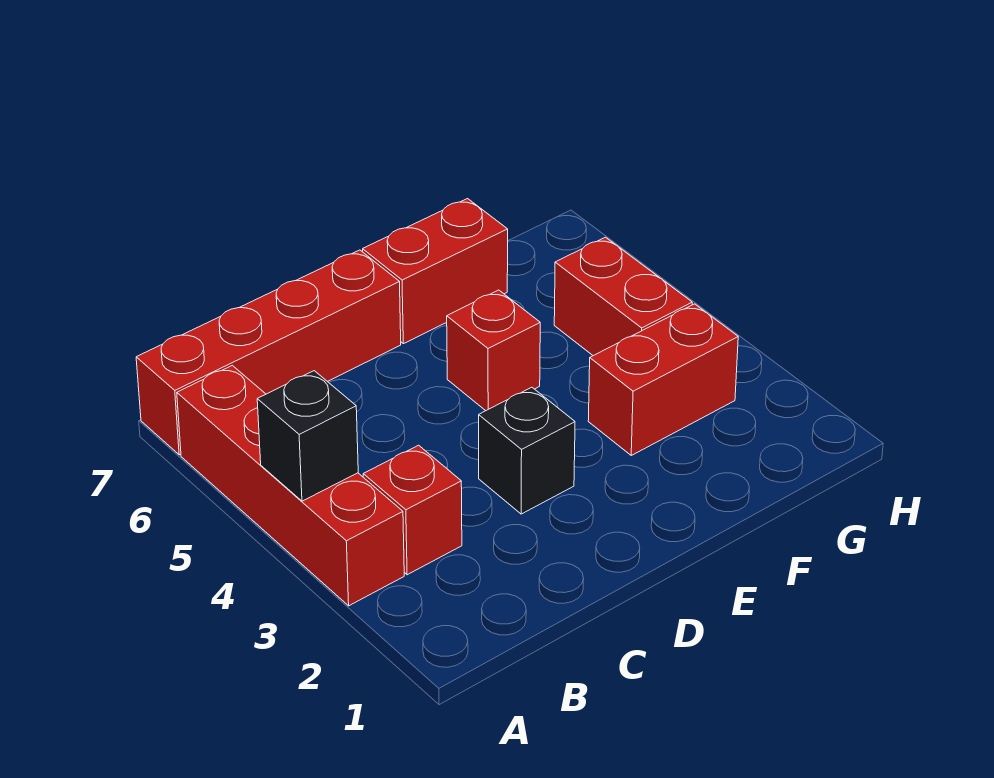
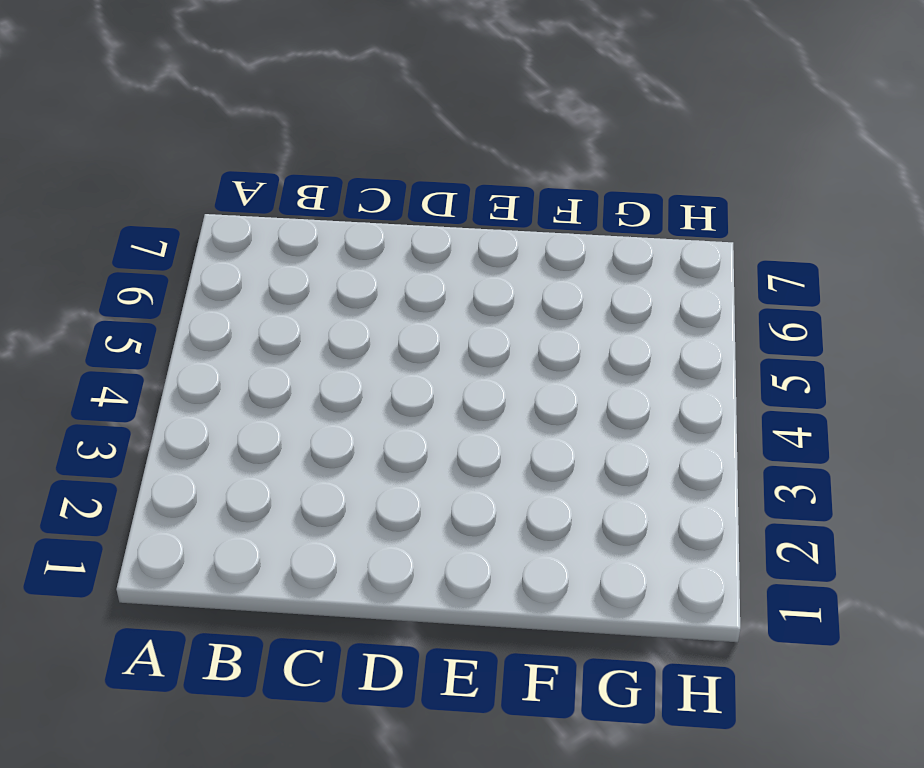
none -> red brick A3:A6 level 1
none -> red brick A7:D7 level 1

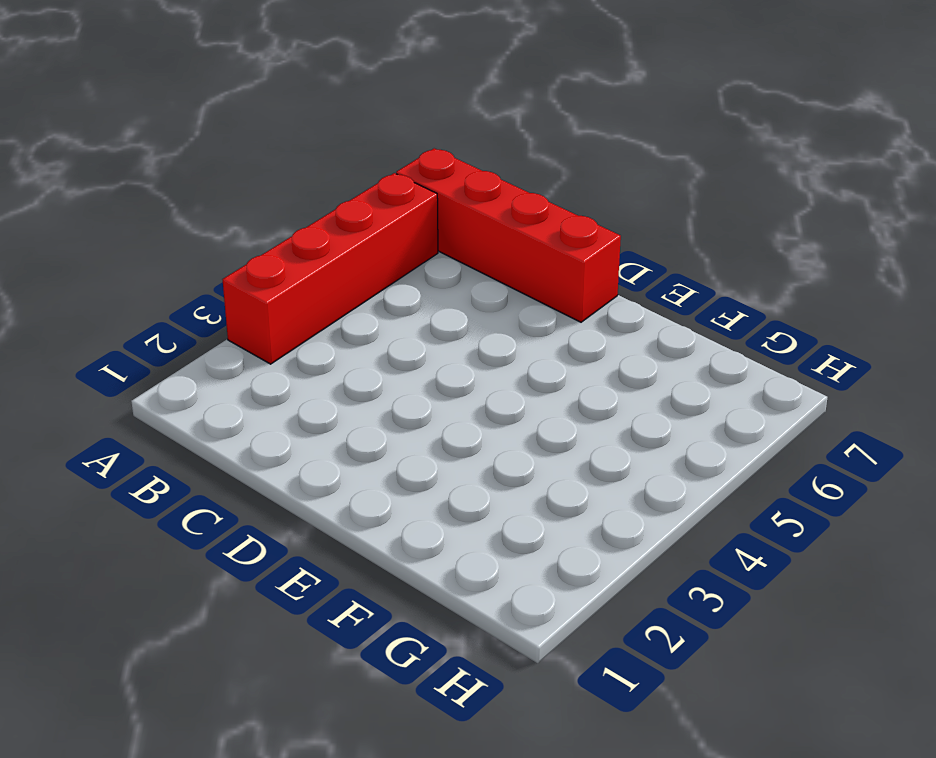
none -> red brick B3 level 1
none -> black brick D3 level 1

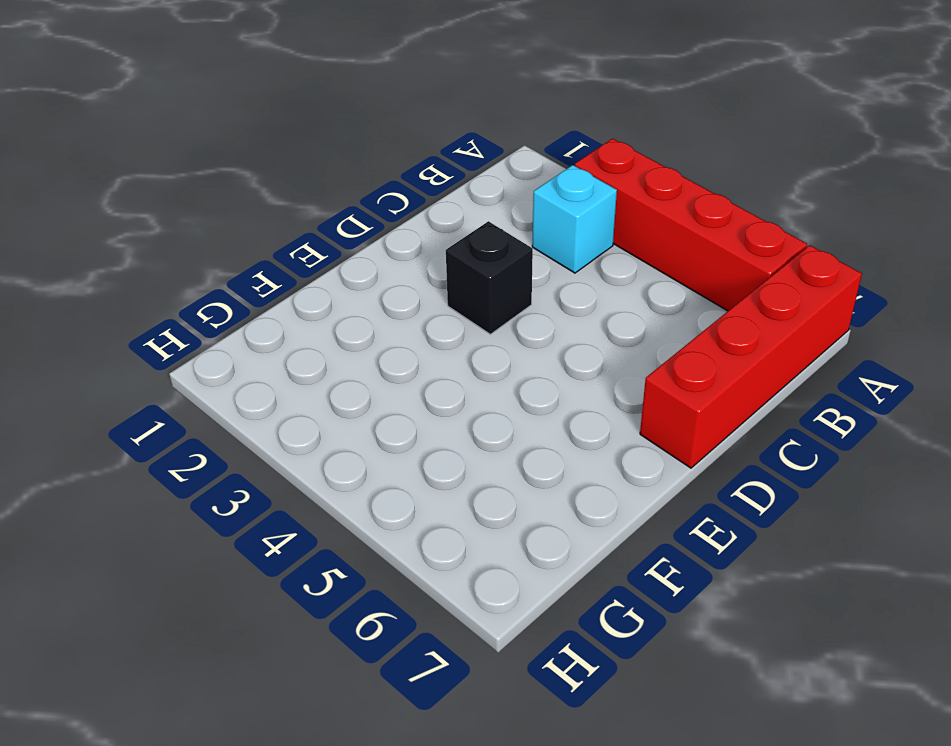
cyan brick B3 level 1 -> red brick B3 level 1
none -> red brick E5 level 1
none -> red brick E7:F7 level 1

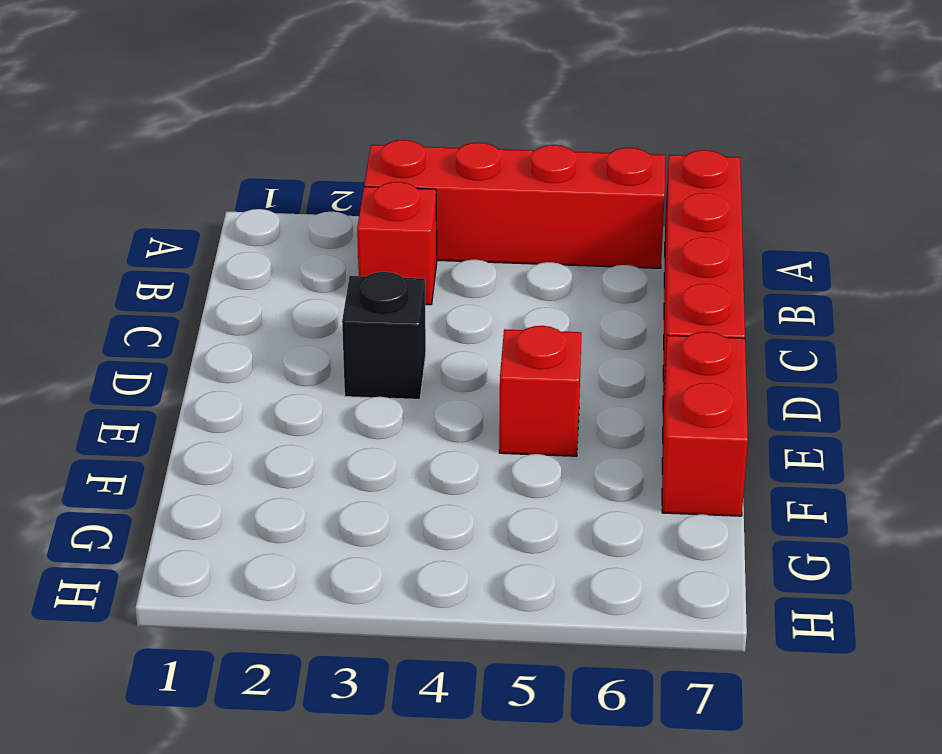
none -> red brick F3:G3 level 1
none -> red brick G4:G5 level 1

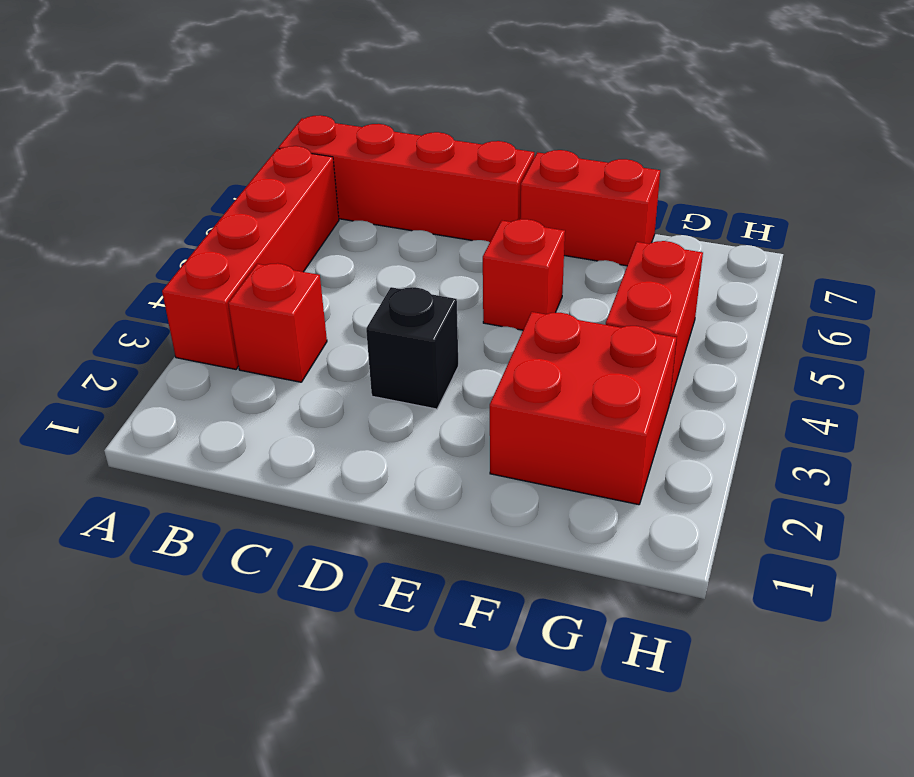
red brick F2:G3 level 1 -> red brick F3:G3 level 1
none -> black brick A4 level 2

